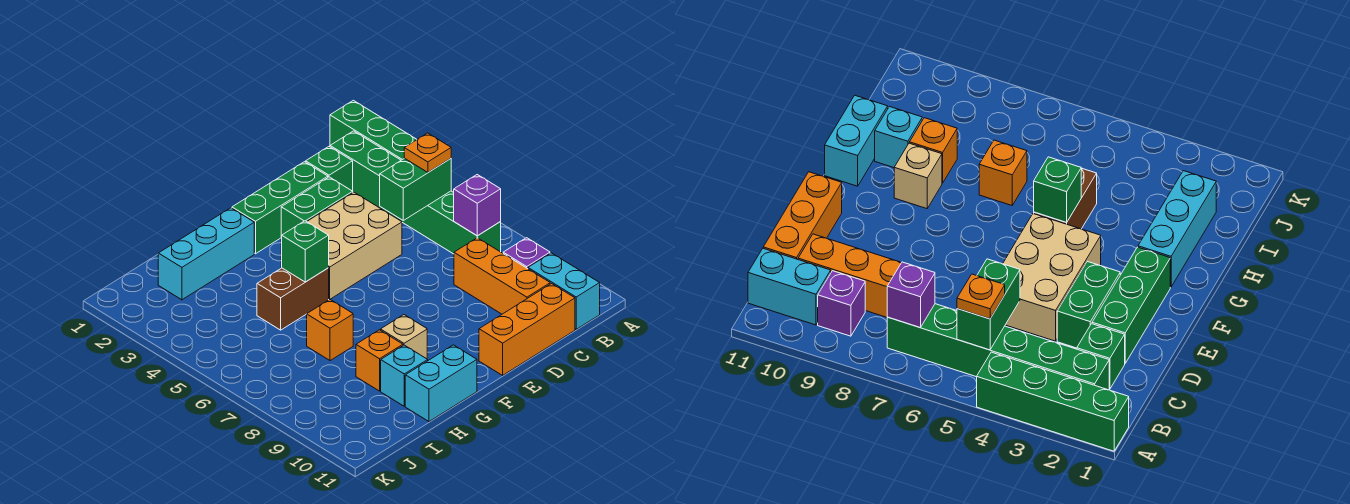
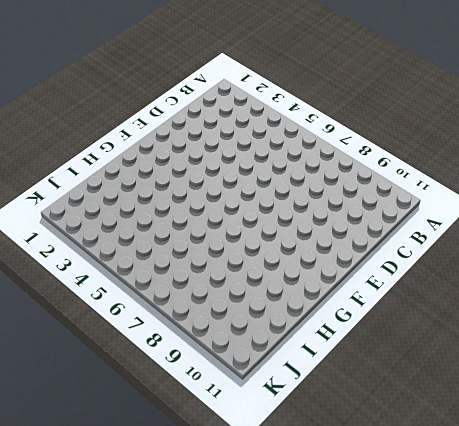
none -> green brick A1:A4 level 1
none -> green brick B2:B7 level 1
none -> purple brick B9 level 1

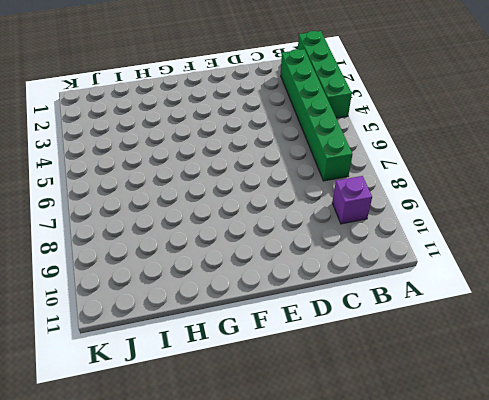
none -> cyan brick B10:B11 level 1
none -> green brick C2 level 1
none -> orange brick C8:C10 level 1

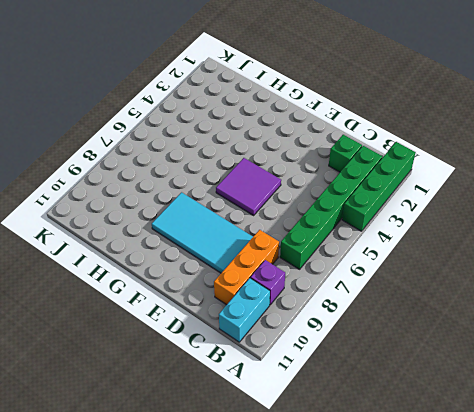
cyan tile D8:G9 level 1 -> tan brick G9 level 1
purple tile E5:F6 level 1 -> tan brick D4:F5 level 1
none -> orange brick C11:E11 level 1
none -> green brick D2:F2 level 1
none -> green brick D3:E3 level 1

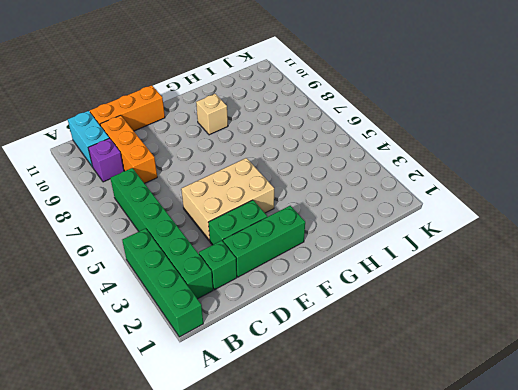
none -> cyan brick G2:I2 level 1
none -> brown brick G5:H5 level 1
none -> cyan brick G11:H11 level 1

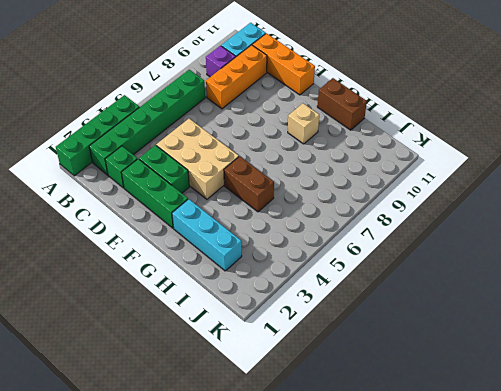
brown brick G11:H11 level 1 -> cyan brick G11:H11 level 1
none -> orange brick H7 level 1
none -> orange brick H9 level 1
none -> cyan brick H10 level 1

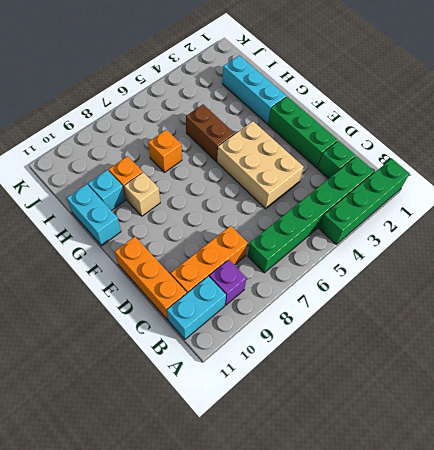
none -> green brick D3:E3 level 1
none -> green brick B5:C5 level 2
none -> purple brick B7 level 2

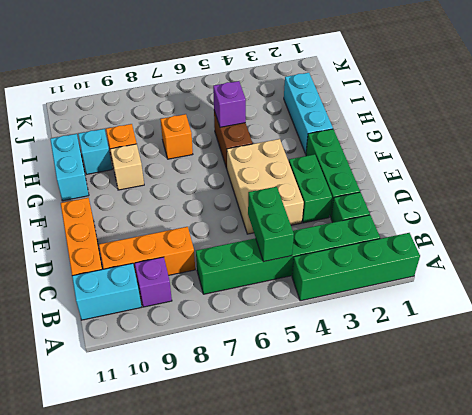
purple brick H5 level 2 -> purple brick B7 level 2
none -> green brick G5 level 2
none -> orange plate B5 level 3

